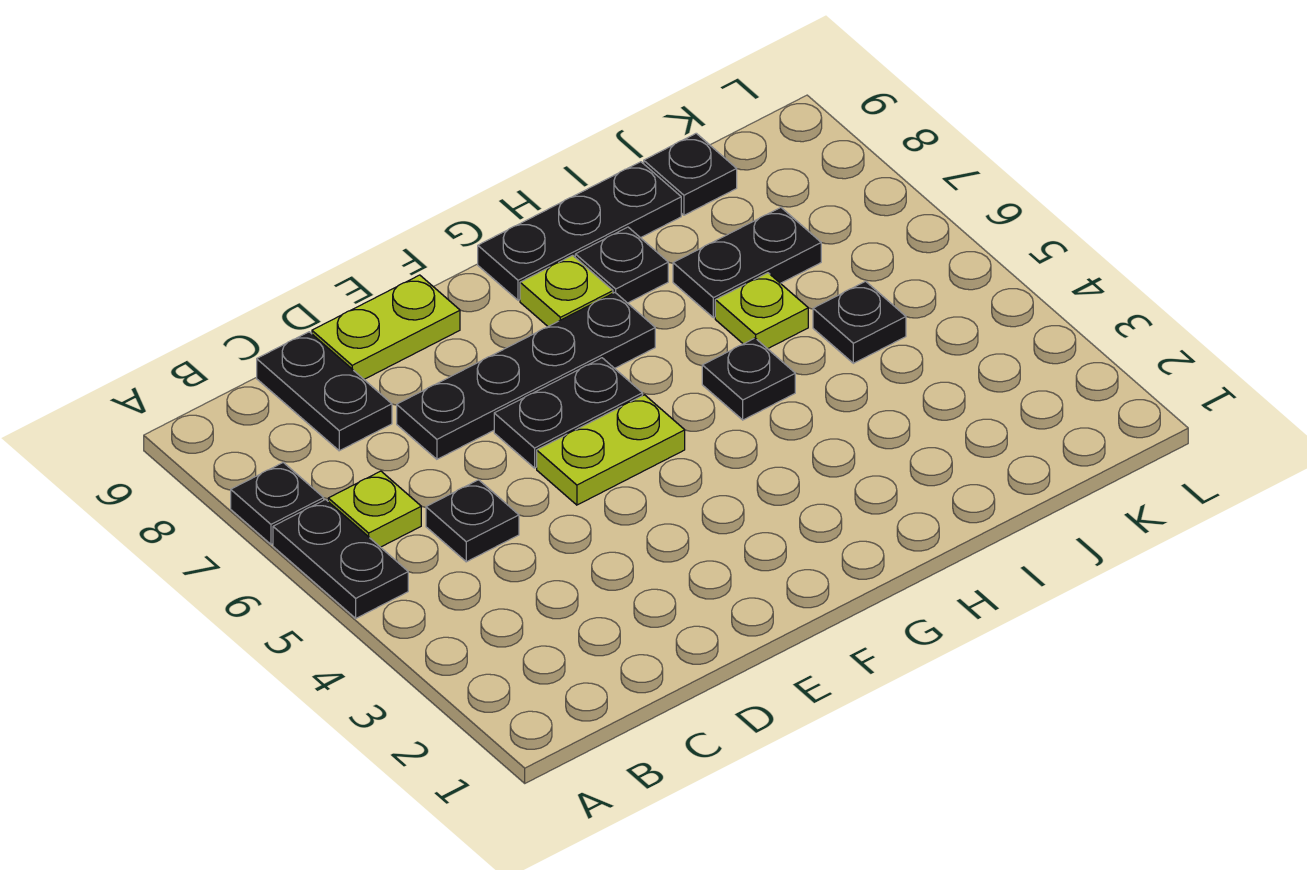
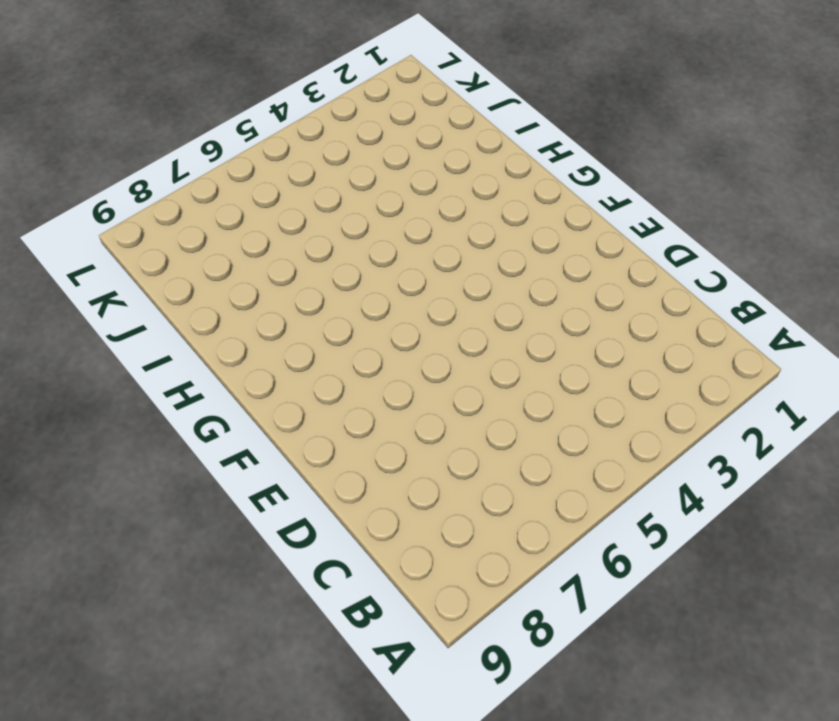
none -> black plate A5:A6 level 1
none -> black plate A7 level 1
none -> lime plate B6 level 1

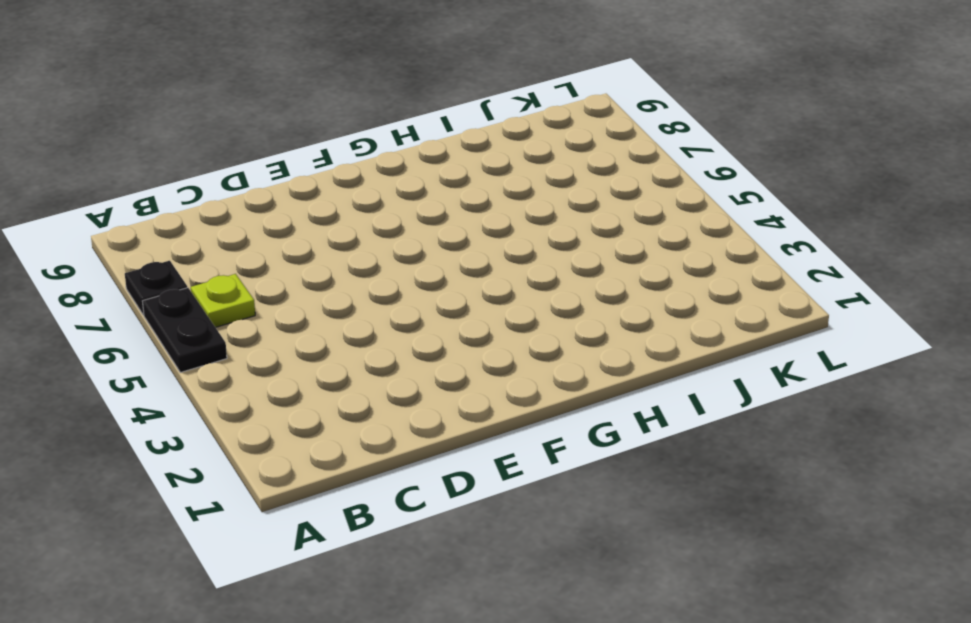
none -> black plate C5 level 1
none -> black plate C8:C9 level 1
none -> black plate D7:G7 level 1

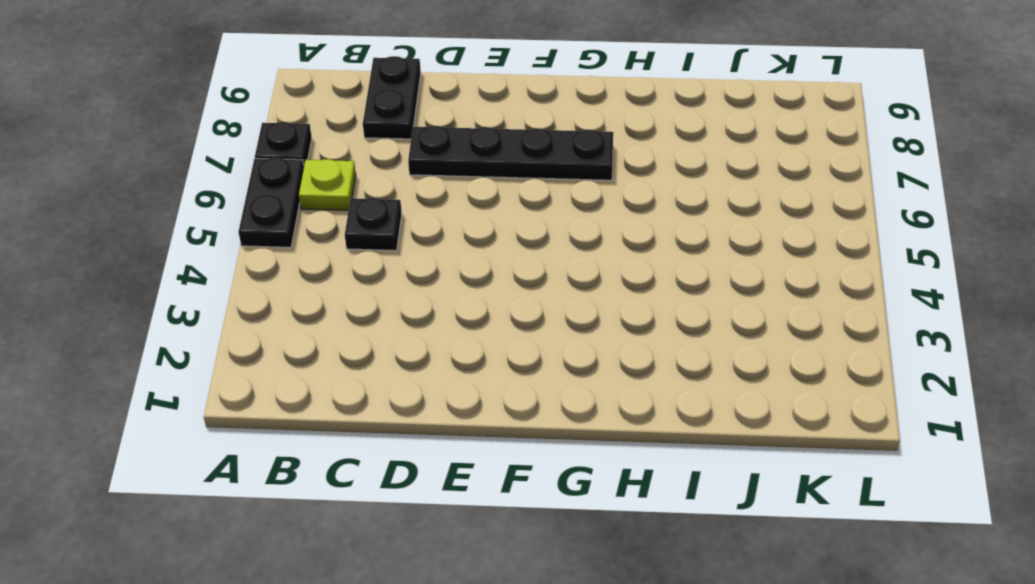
none -> lime plate D9:E9 level 1
none -> lime plate E5:F5 level 1
none -> black plate E6:F6 level 1

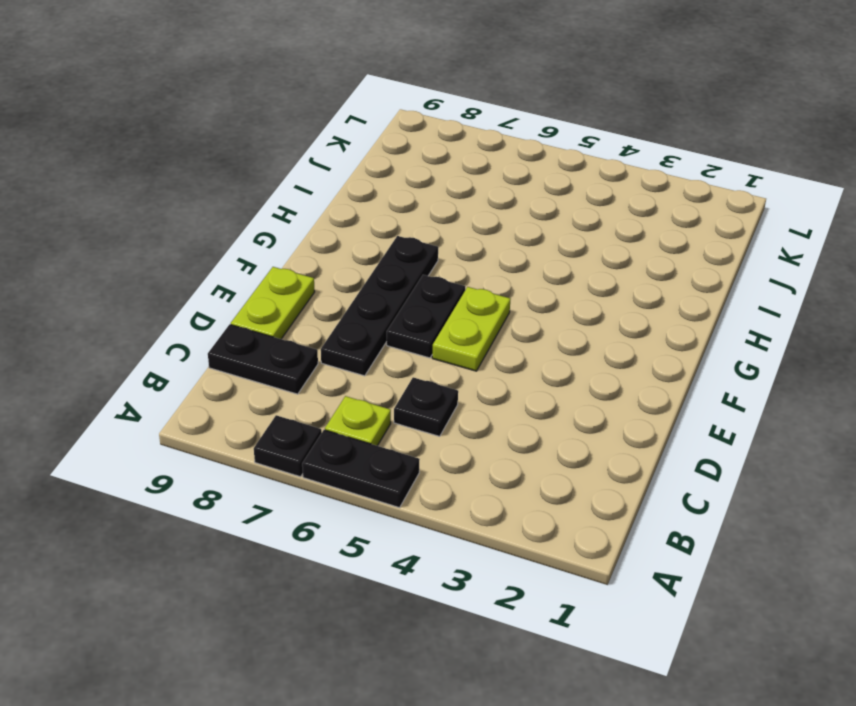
none -> lime plate G8 level 1
none -> black plate G9:I9 level 1
none -> black plate H5 level 1

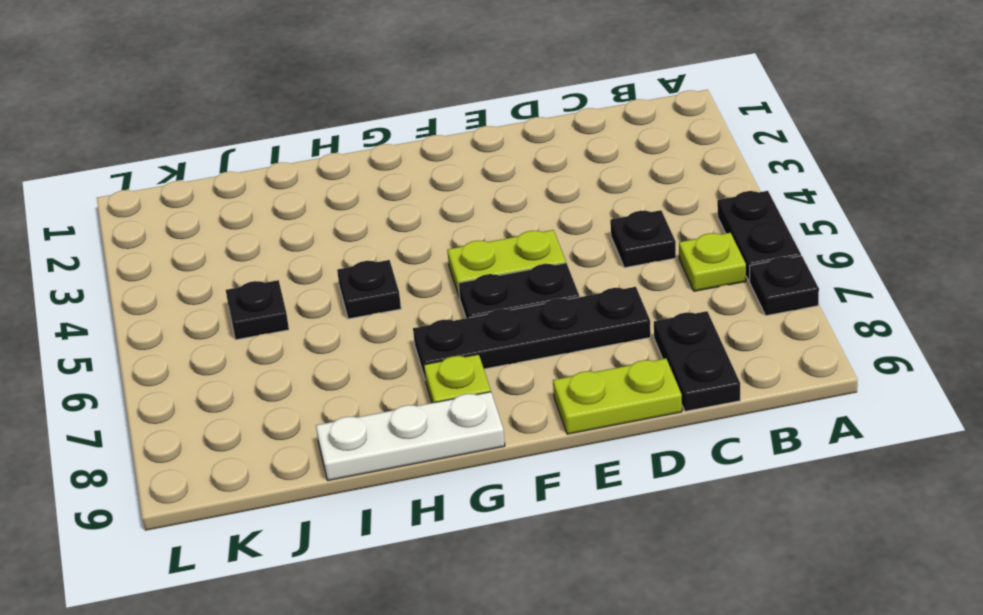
white plate G9:I9 level 1 -> black plate G9:I9 level 1
none -> black plate H8 level 1
none -> lime plate I6 level 1
none -> black plate I7:J7 level 1

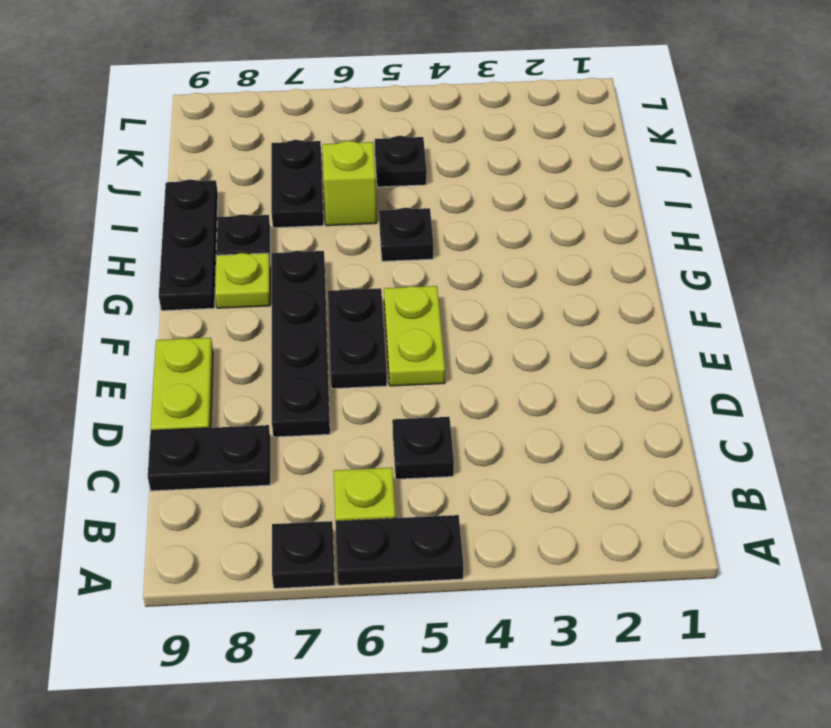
lime brick I6 level 1 -> lime plate I6 level 1
none -> black plate J9 level 1

